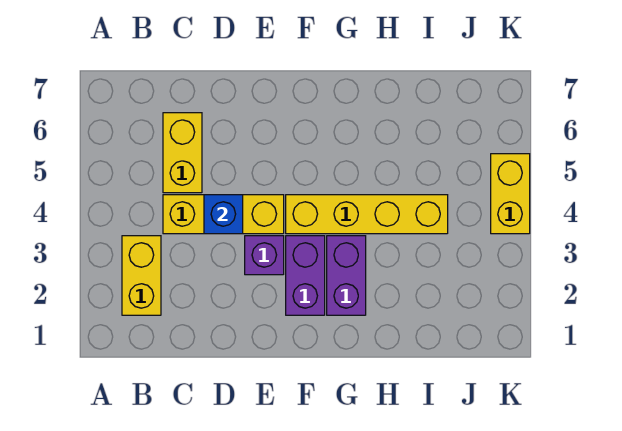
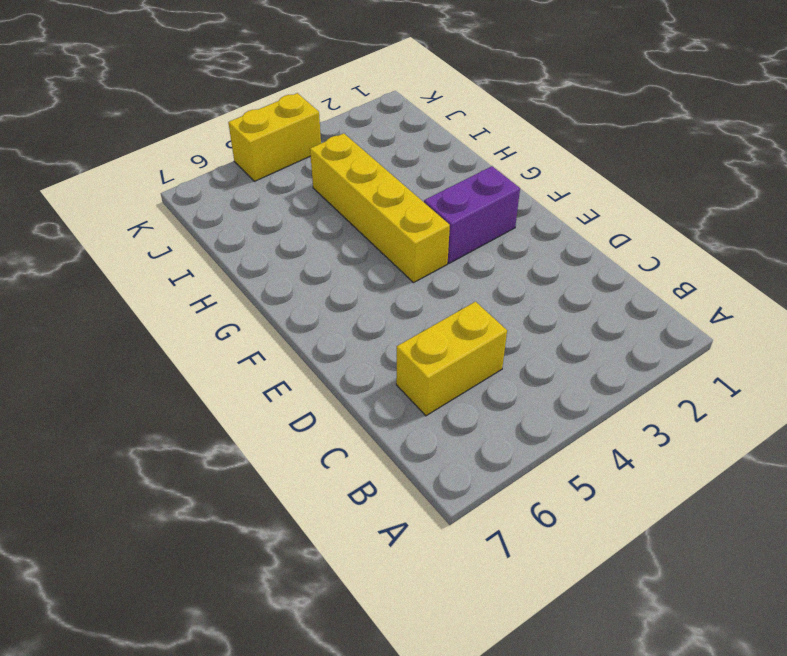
none -> yellow brick B2:B3 level 1
none -> yellow brick C4:E4 level 1

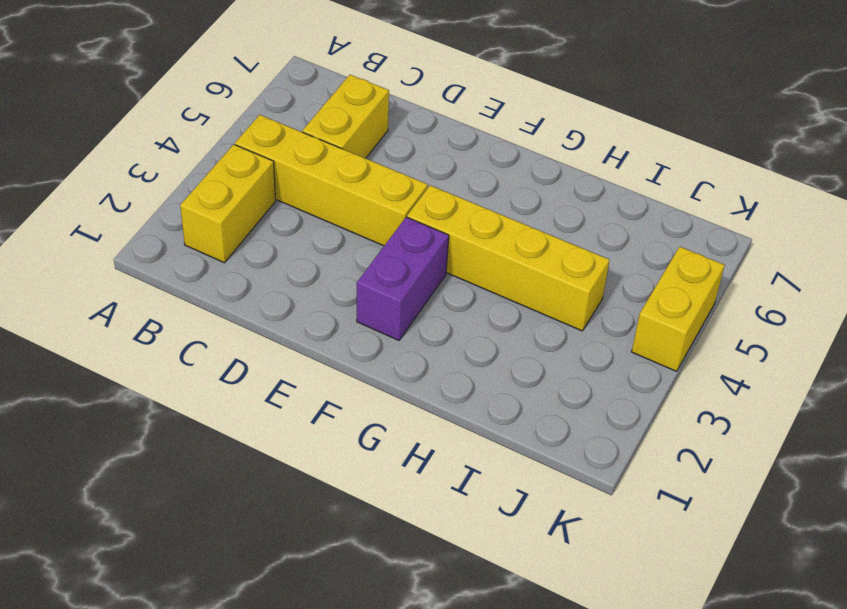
yellow brick B4:E4 level 1 -> yellow brick C4:E4 level 1
none -> purple brick E3 level 1
none -> purple brick G2:G3 level 1

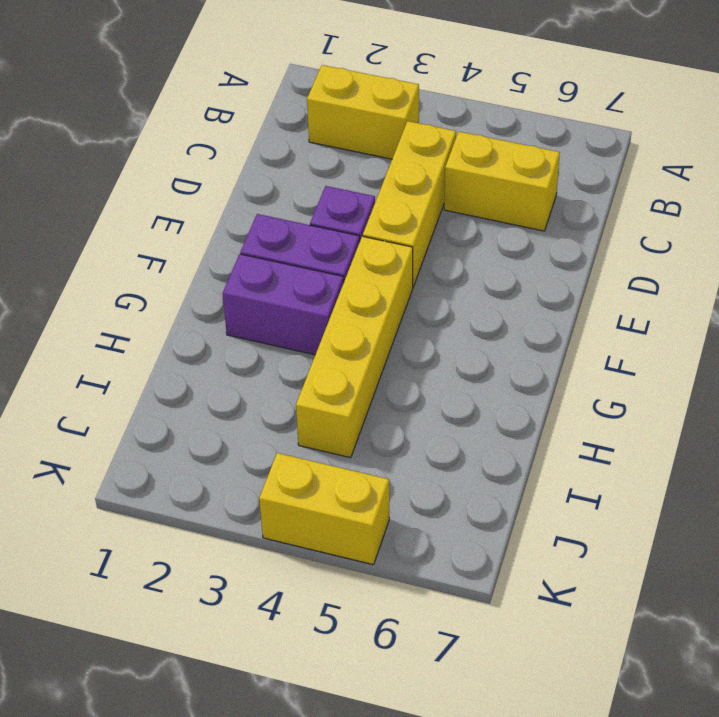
none -> blue brick D4 level 2

